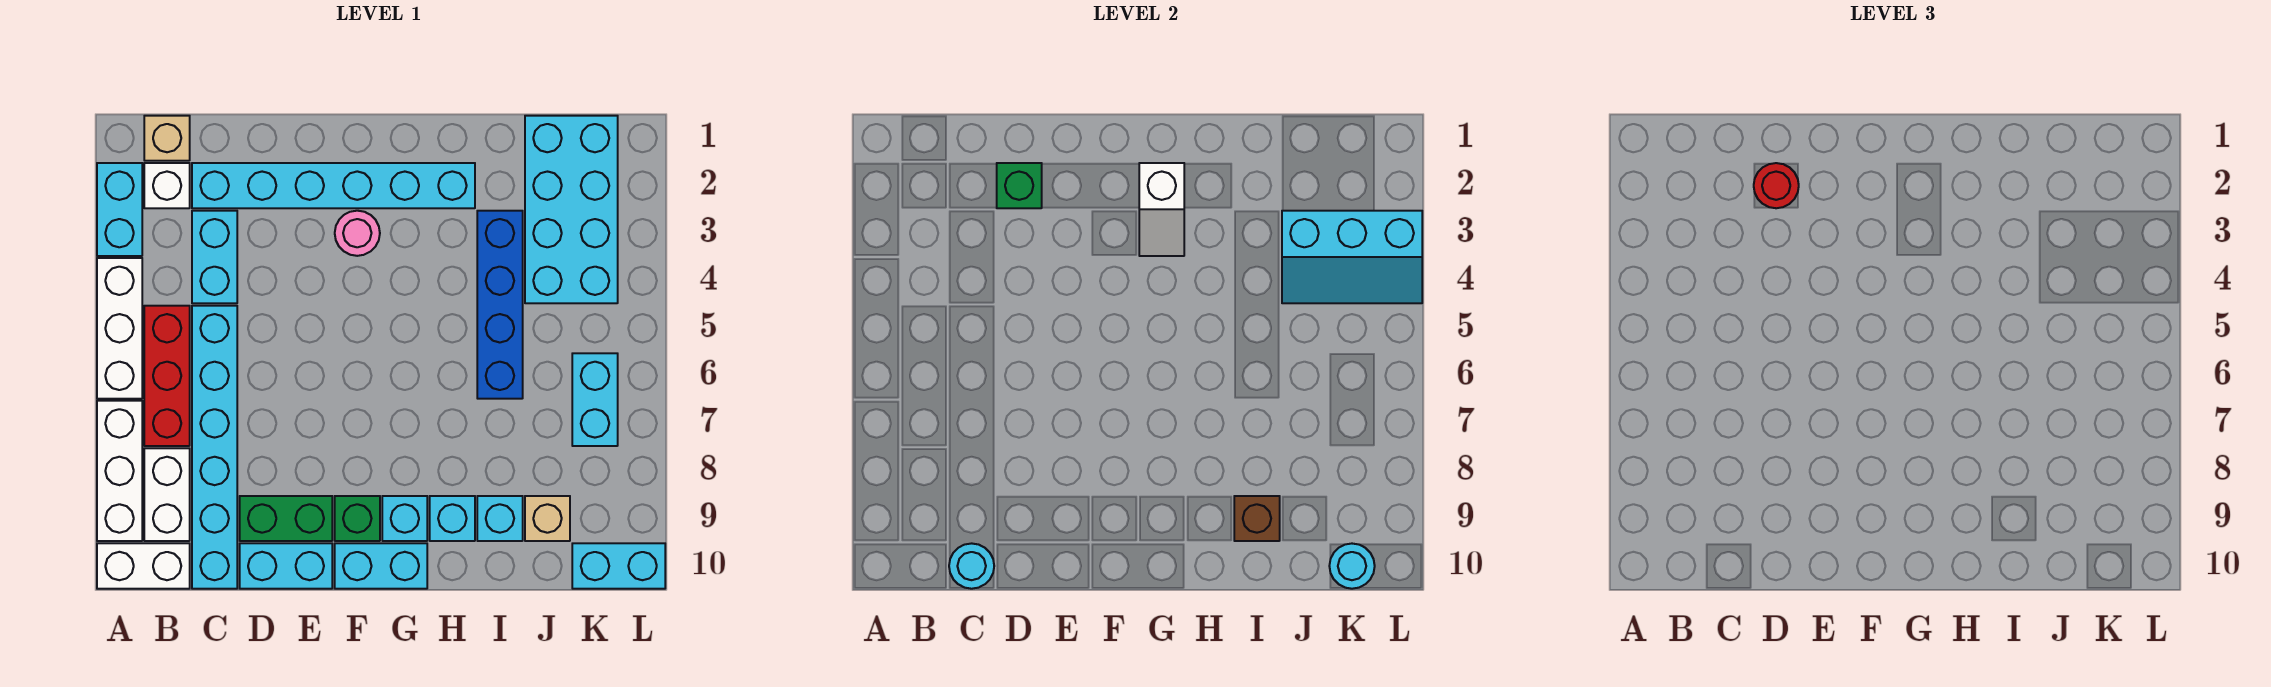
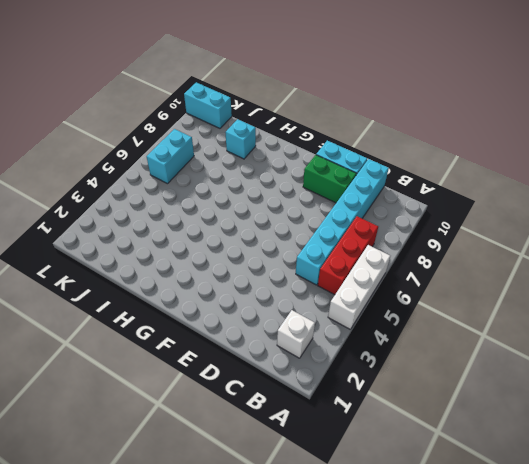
none -> cyan brick A2:A3 level 1
none -> white brick A7:A9 level 1
none -> white brick A10:B10 level 1
none -> tan brick B1 level 1

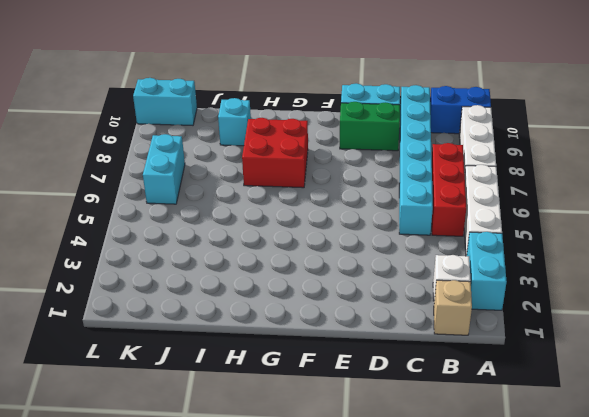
blue brick A10:B10 level 1 -> white brick A10:B10 level 1
red brick G7:H8 level 1 -> none
none -> white brick B8:B9 level 1
none -> cyan brick C2:H2 level 1
none -> cyan brick C3:C4 level 1
none -> pink round brick F3 level 1

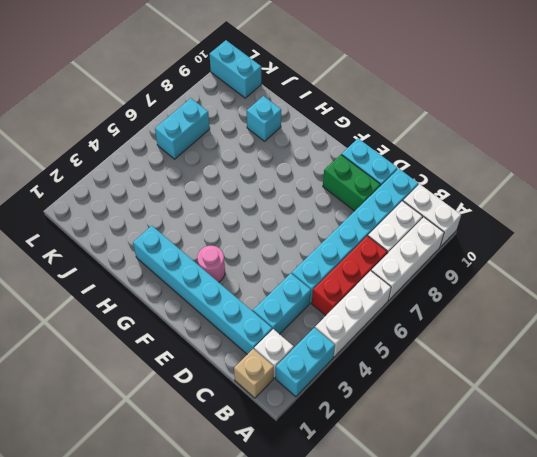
none -> green brick F9 level 1
none -> cyan brick F10:G10 level 1
none -> cyan brick G9 level 1
none -> cyan brick H9 level 1

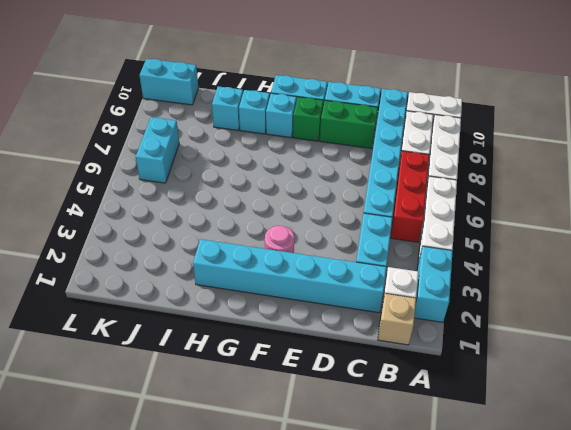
none -> blue brick I3:I6 level 1
none -> cyan brick J1:K4 level 1
none -> tan brick J9 level 1
none -> cyan round brick C10 level 2

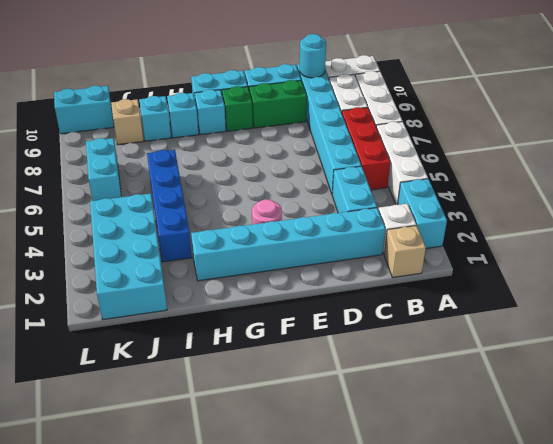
none -> green brick D2 level 2
none -> white slope G2:G3 level 2 top 2
none -> brown brick I9 level 2
none -> cyan slope J3:L4 level 2 top 3

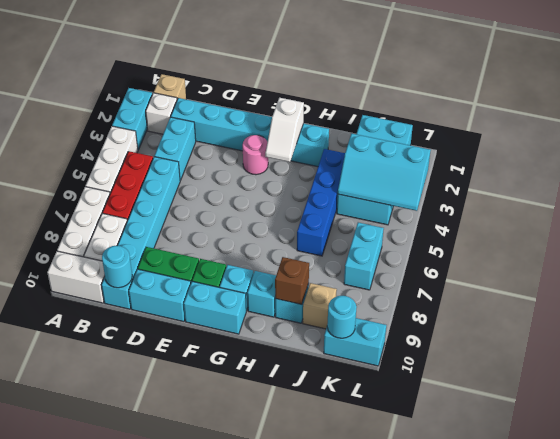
none -> green brick D2 level 2
none -> red round brick D2 level 3

